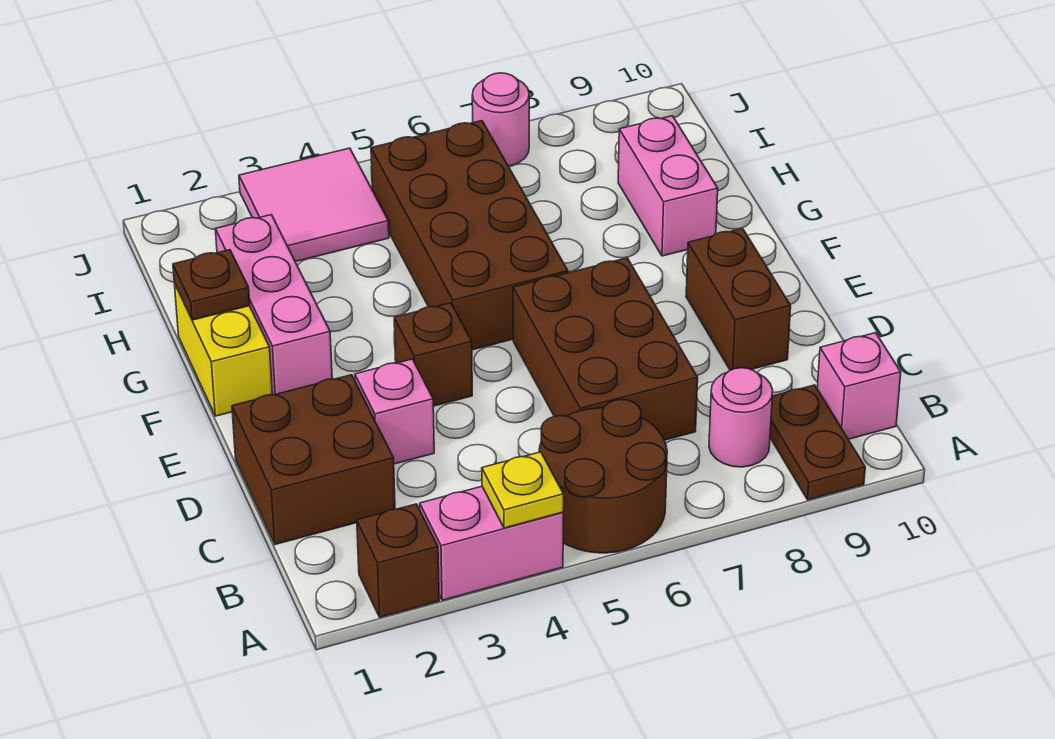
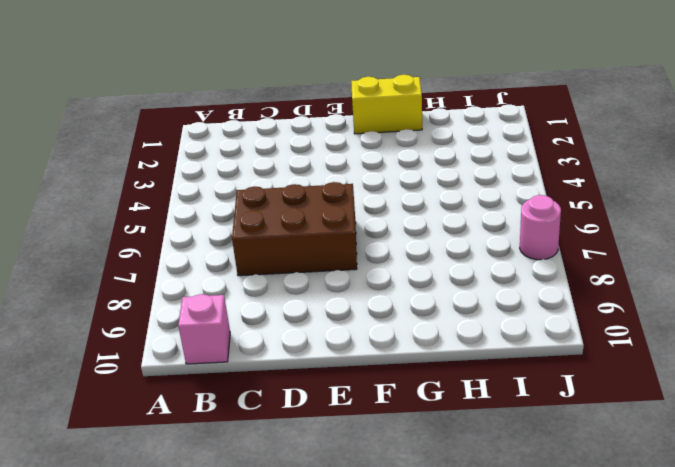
none -> brown brick A2 level 1
none -> pink brick A3:A4 level 1
none -> brown round brick A5:B6 level 1

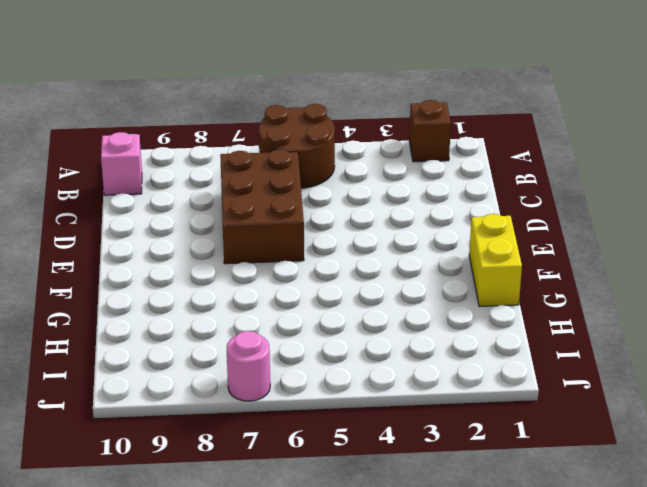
none -> pink brick A3:A4 level 1
none -> brown plate A9:B9 level 1
none -> pink round brick B8 level 1

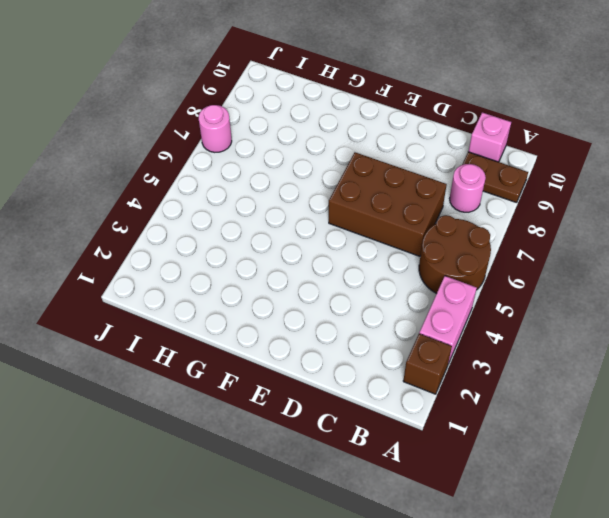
none -> brown brick C1:D2 level 1
none -> pink brick D3 level 1
none -> brown brick D9:E9 level 1

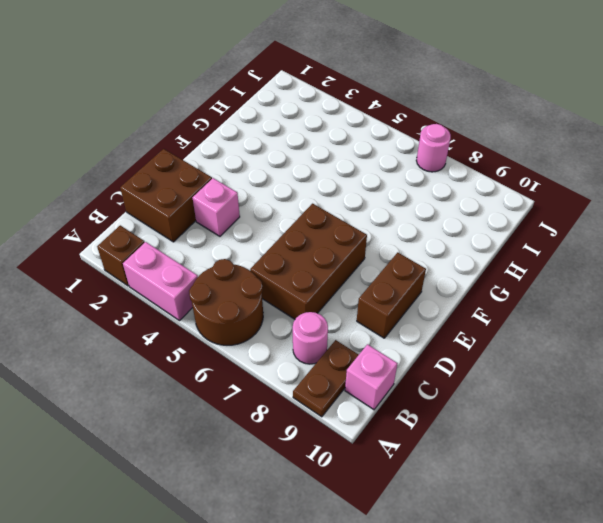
none -> brown brick E4 level 1
none -> yellow brick F1:G1 level 1
none -> pink brick F2:H2 level 1

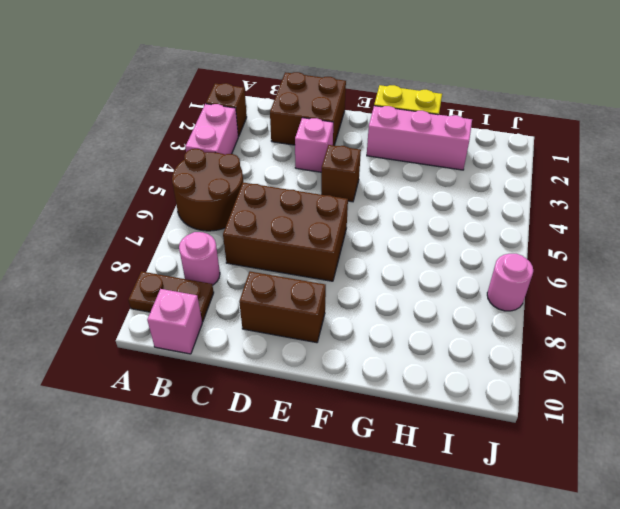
none -> brown brick F5:I6 level 1
none -> pink brick G9:H9 level 1
none -> pink tile I3:J4 level 1

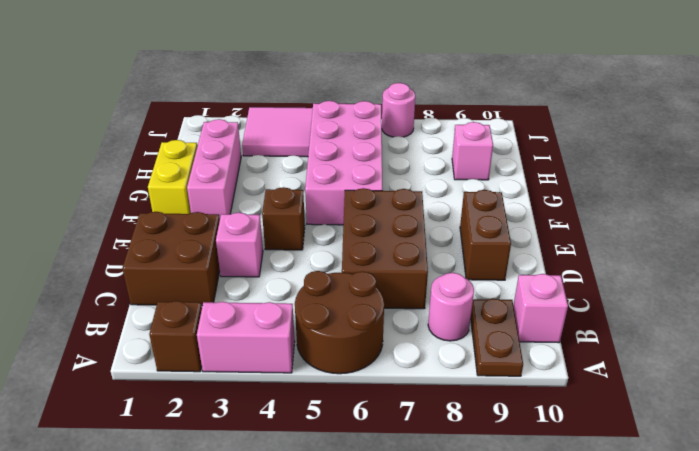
pink brick F5:I6 level 1 -> brown brick F5:I6 level 1
pink brick H9 level 1 -> pink brick G9:H9 level 1
none -> yellow plate A4 level 2
none -> brown plate G1 level 2

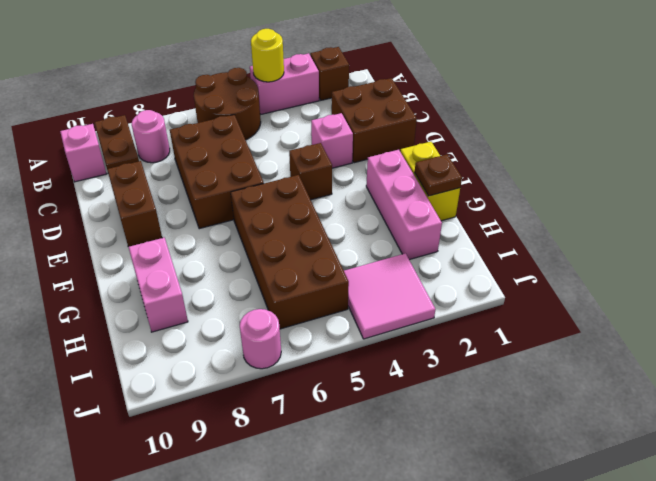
yellow round brick A4 level 2 -> yellow plate A4 level 2

